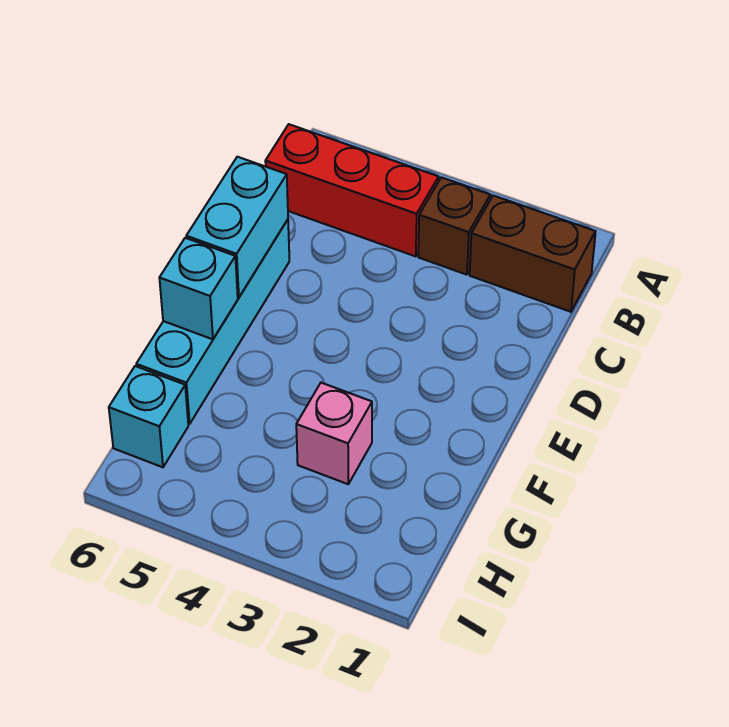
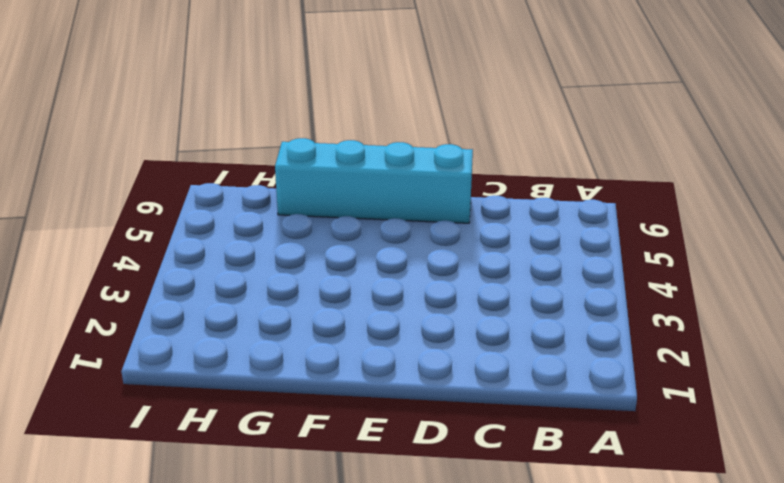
none -> brown brick B1:B2 level 1
none -> brown brick B3 level 1

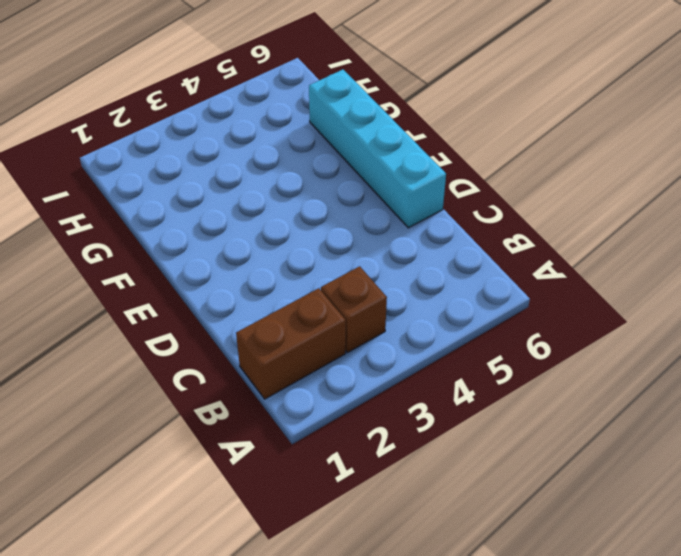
none -> red brick B4:B6 level 1
none -> pink brick G3 level 1

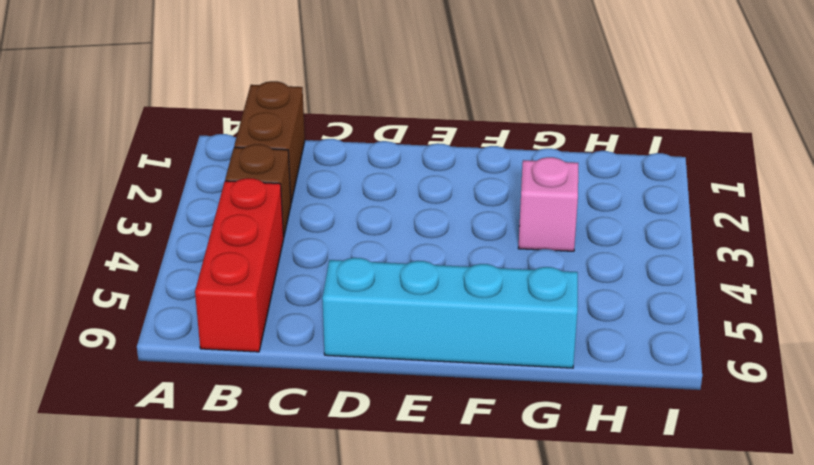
none -> cyan brick H6 level 1
none -> cyan brick D6:E6 level 2

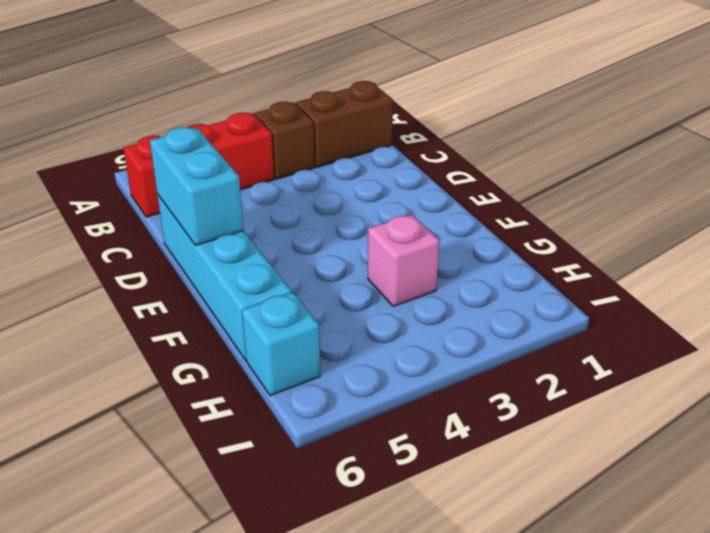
none -> cyan brick F6 level 2

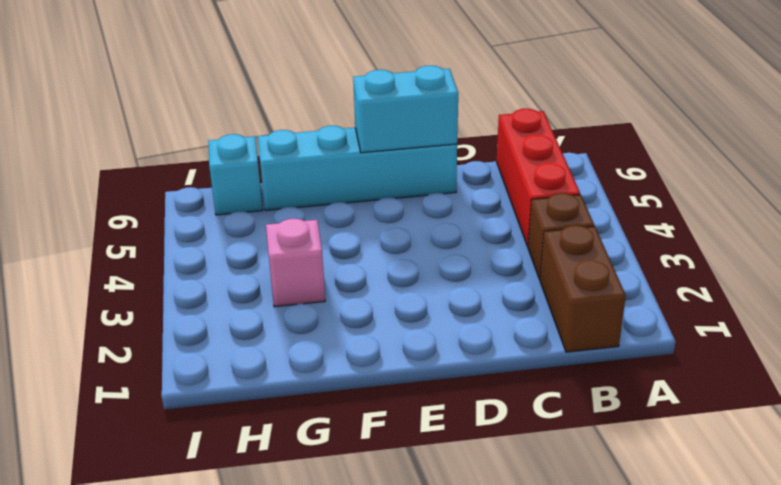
none -> cyan brick F6 level 2

